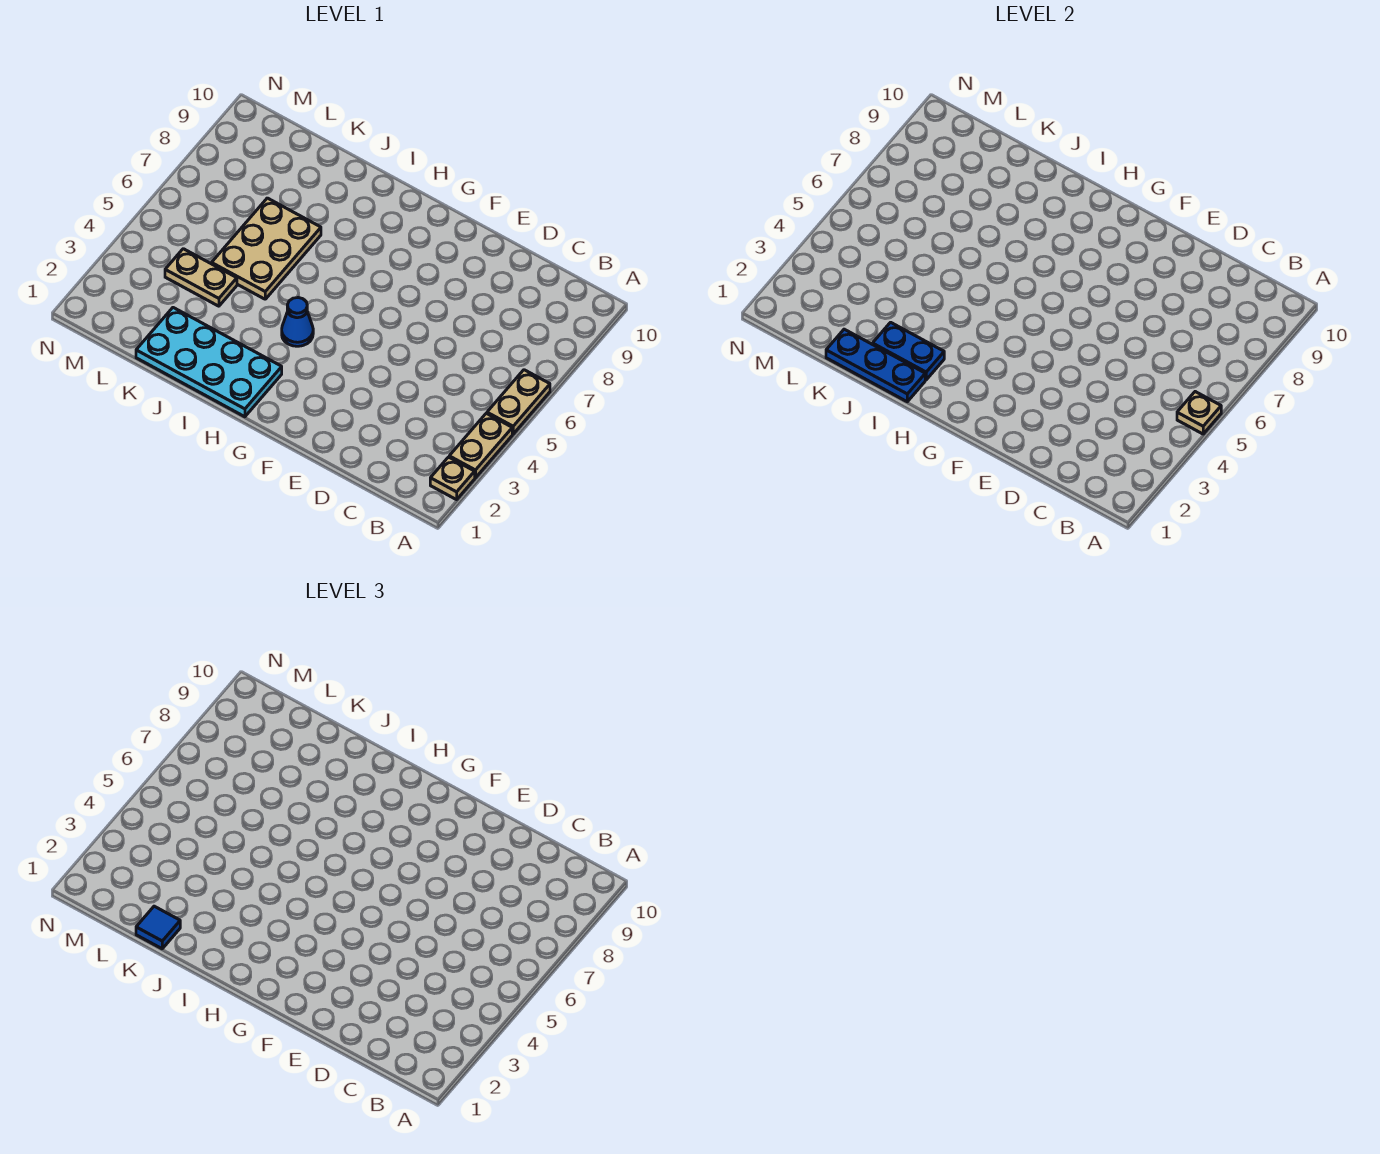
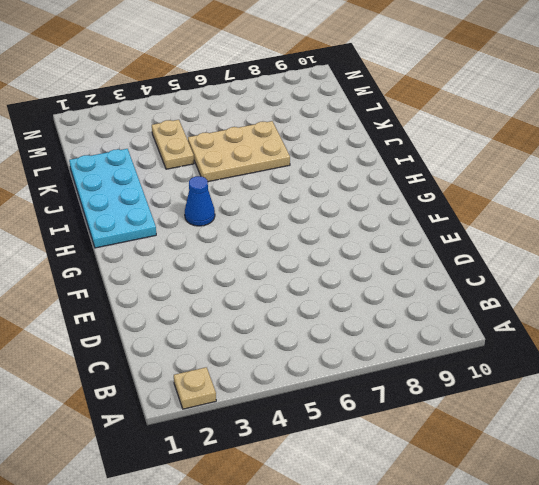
none -> tan plate A3:A4 level 1
none -> tan plate A5:A6 level 1

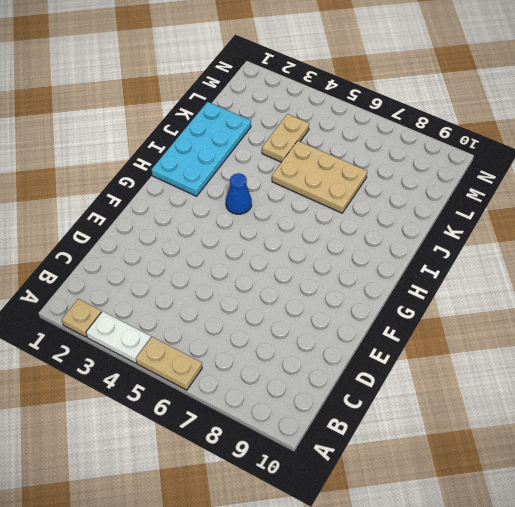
white plate A3:A4 level 1 -> tan plate A3:A4 level 1
none -> tan plate A5 level 2
none -> blue plate I1:K1 level 2

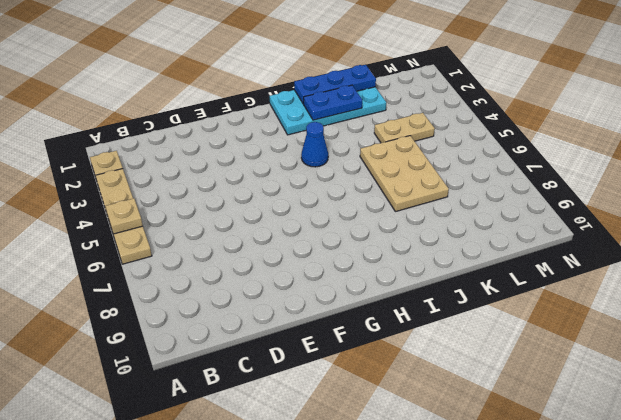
none -> blue tile K1 level 3

